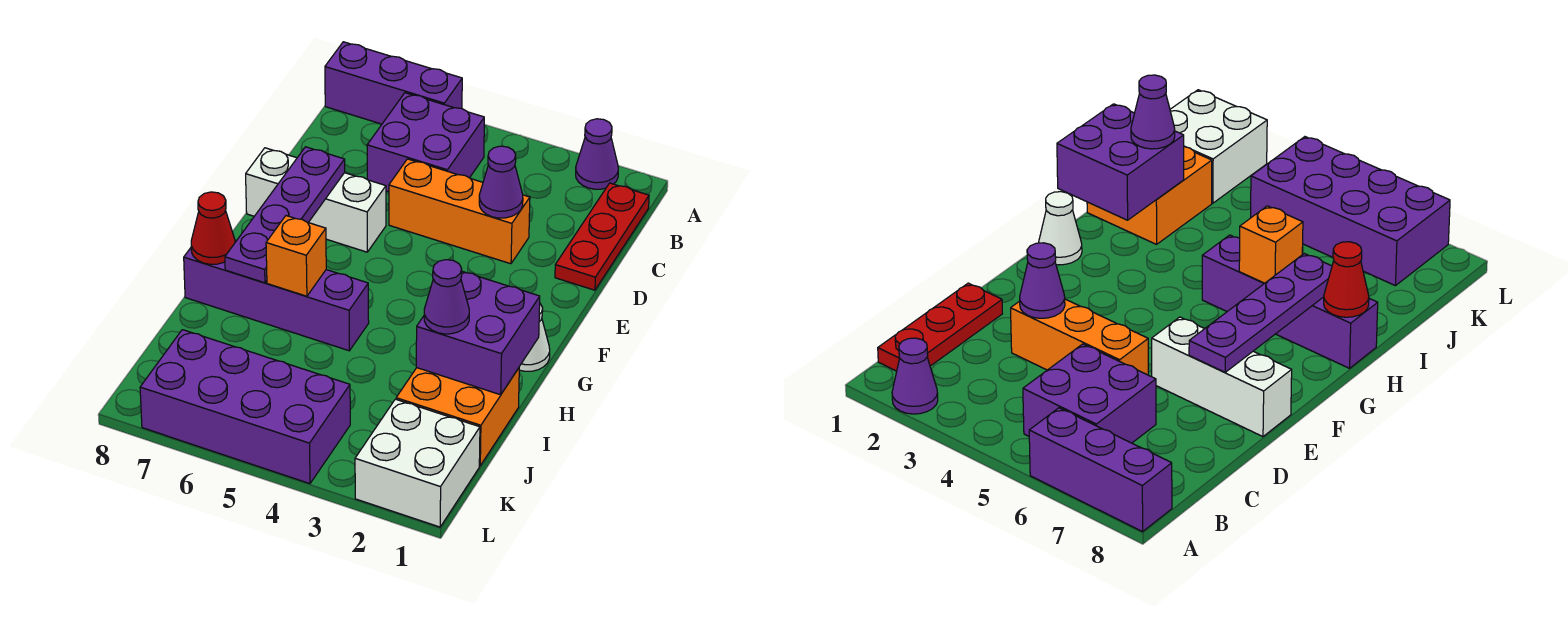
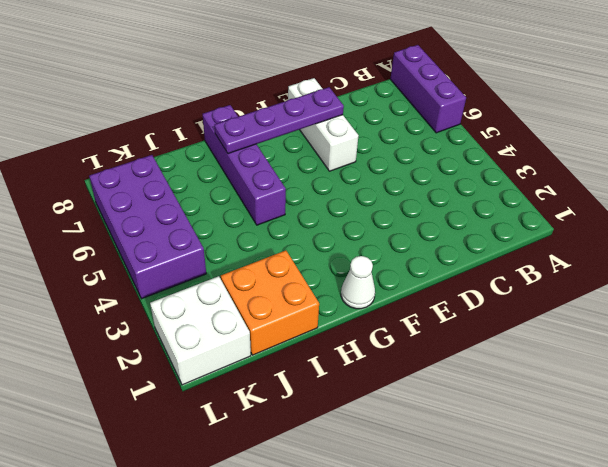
none -> purple cone A2 level 1
none -> red plate B1:D1 level 1
none -> purple brick B5:C6 level 1

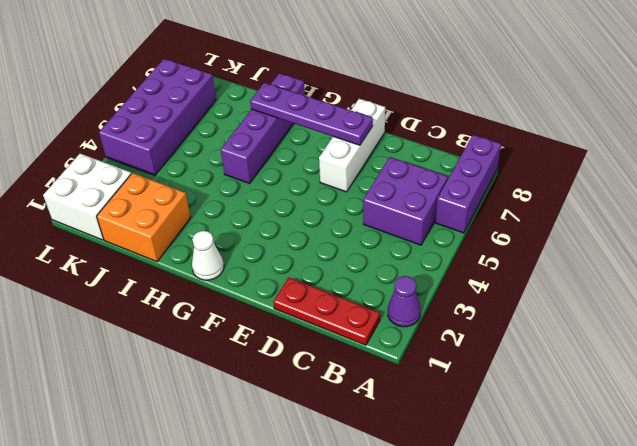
none -> orange brick D3:D5 level 1
none -> purple cone D3 level 2
none -> purple brick H1:I2 level 2

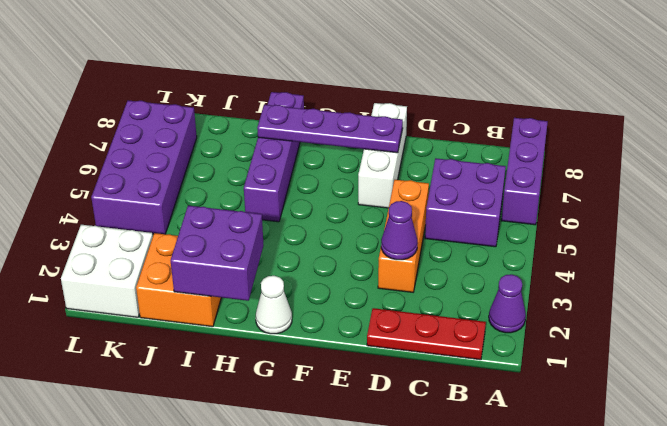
none -> orange brick H6 level 2
none -> red cone H8 level 2
none -> purple cone I2 level 3

